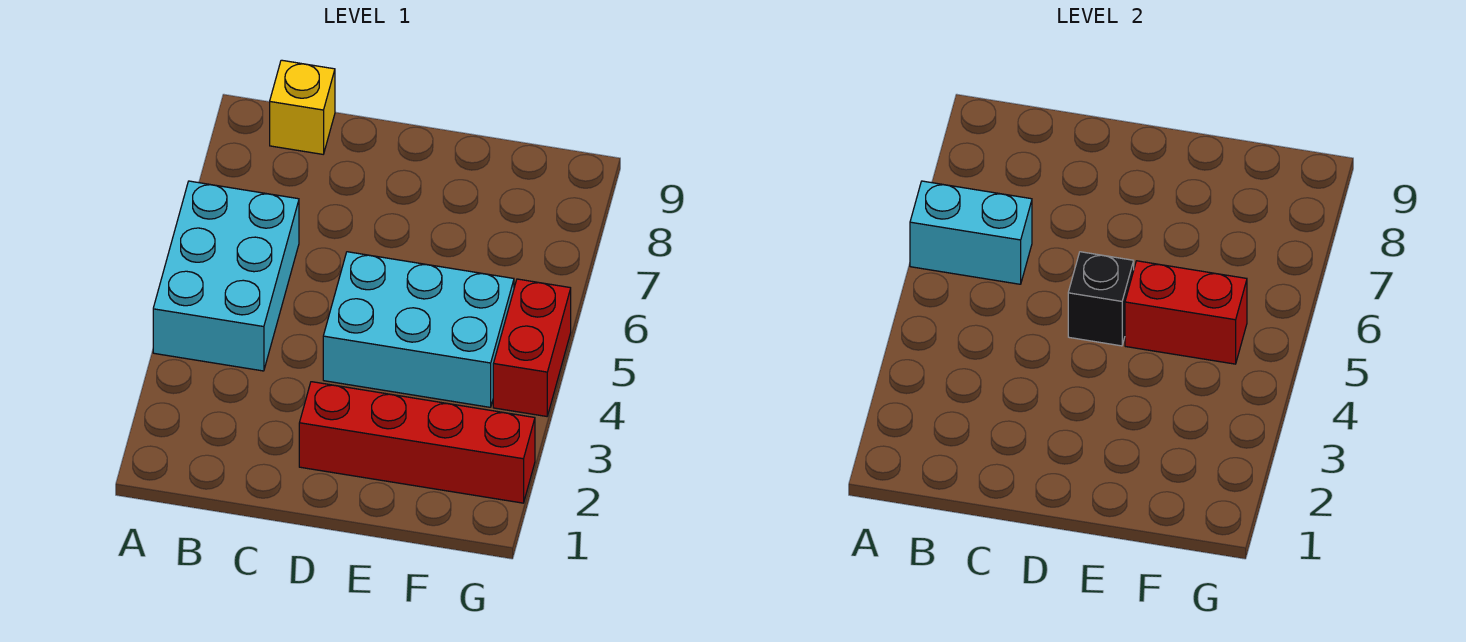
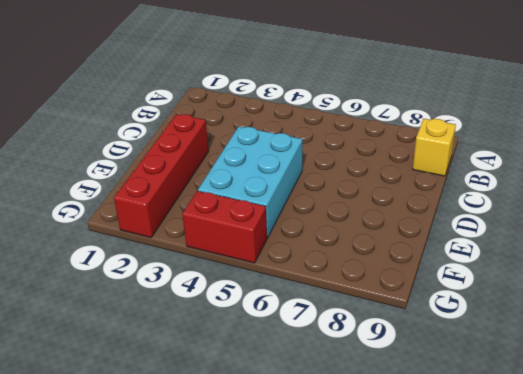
none -> cyan brick A4:B6 level 1
none -> cyan brick A6:B6 level 2

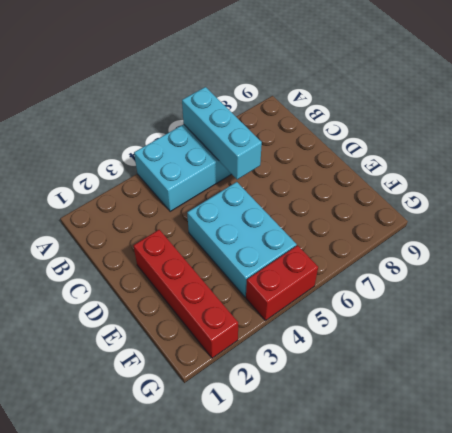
cyan brick A6:C6 level 2 -> cyan brick A6:B6 level 2
none -> yellow brick B9 level 1
none -> black brick D5 level 2

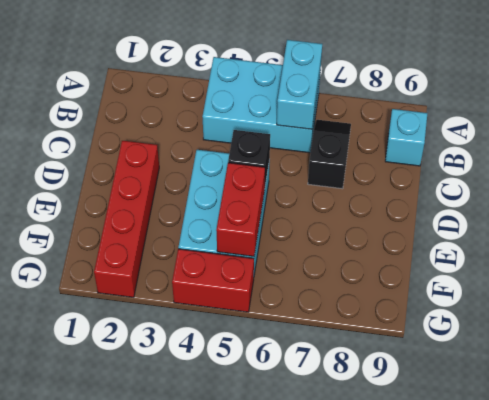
black slope B7:C7 level 1 top C -> none
cyan brick B9 level 1 -> yellow brick B9 level 1

